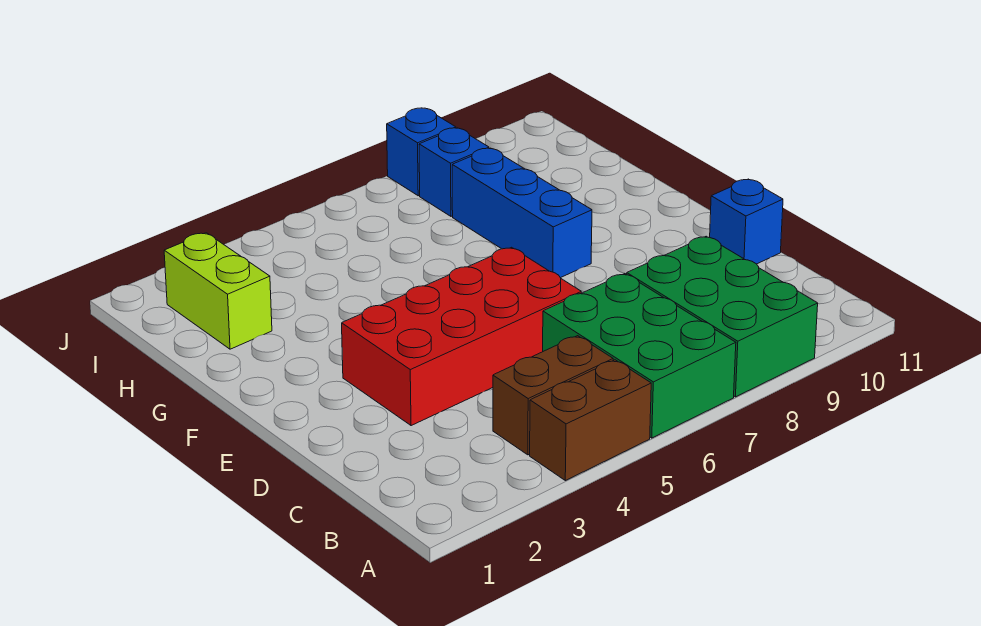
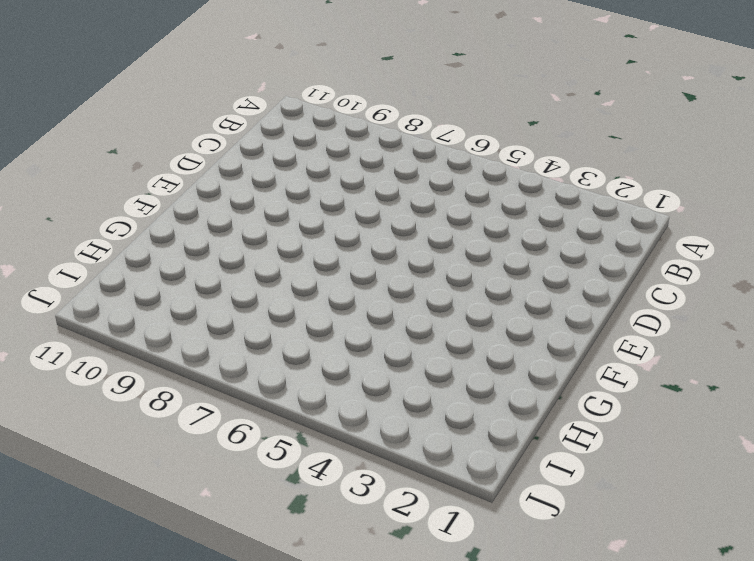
none -> brown brick A4:A5 level 1
none -> green brick A6:C7 level 1

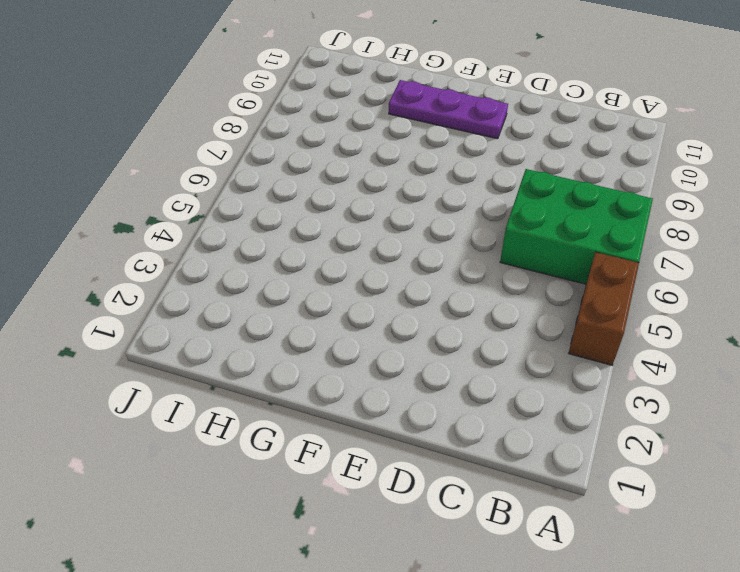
purple plate E10:G10 level 1 -> none
none -> green brick A8:C9 level 1
none -> brown brick B4:B5 level 1

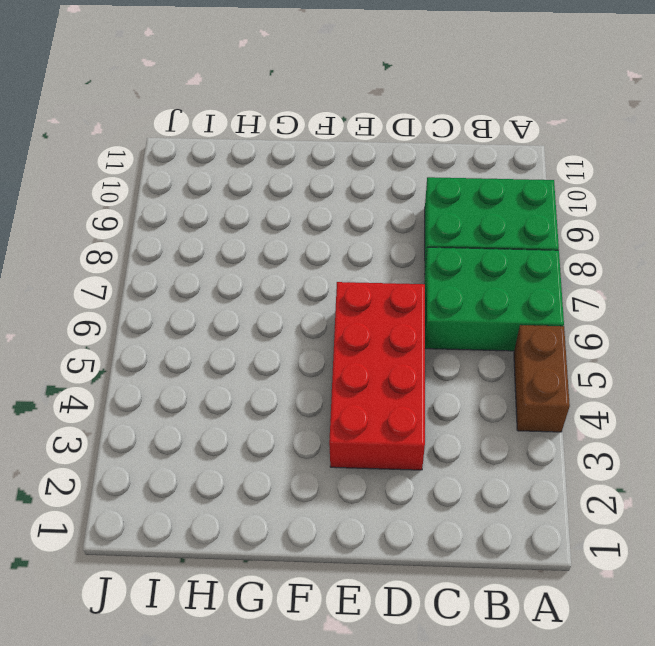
none -> brown brick B4:B5 level 1
none -> blue brick D11 level 1

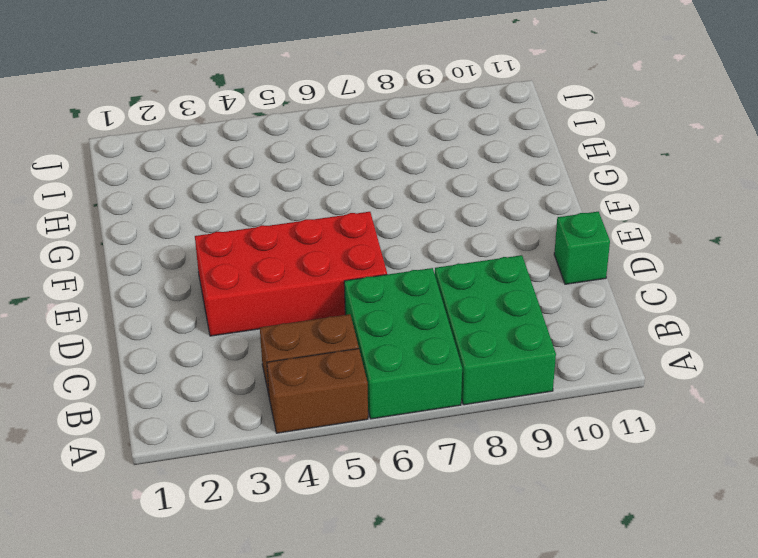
green brick D11 level 1 -> blue brick D11 level 1
none -> blue brick F8:H8 level 1
none -> lime brick H2:I2 level 1

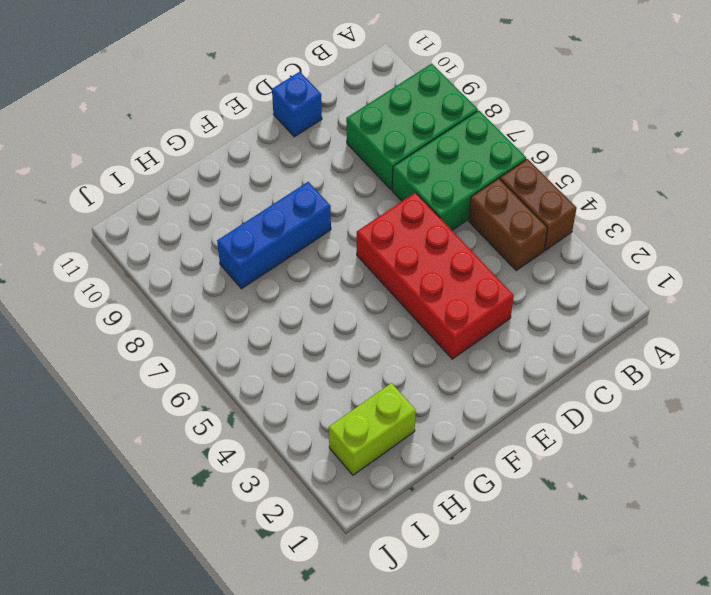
none -> blue brick I8 level 1
none -> blue brick J8 level 1

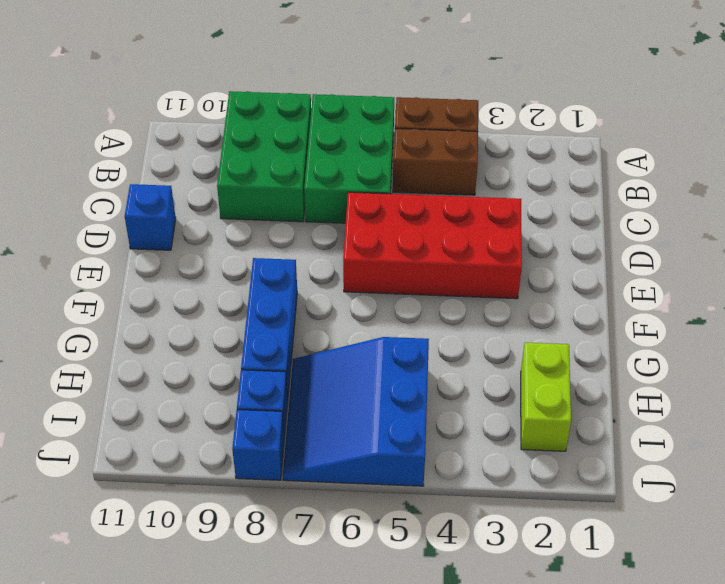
blue slope H5:J7 level 1 top 5 -> none

